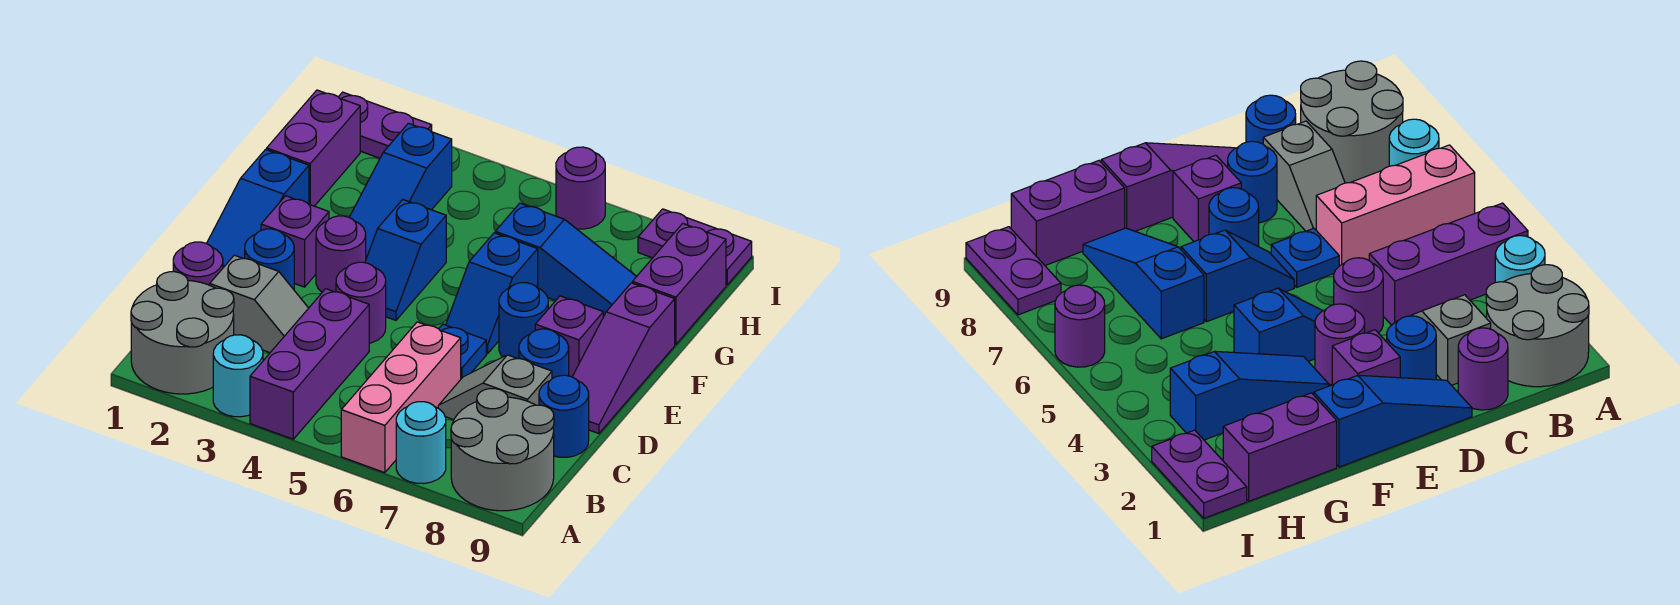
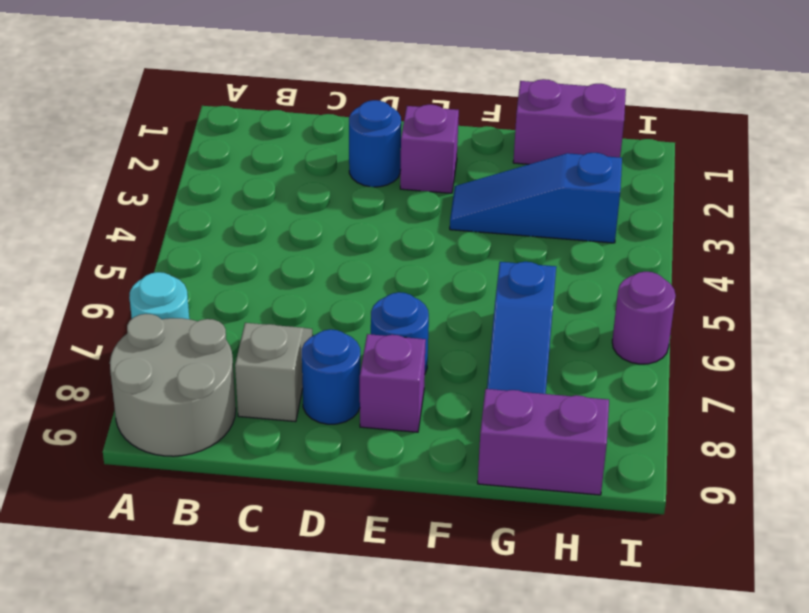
none -> grey round brick A1:B2 level 1
none -> cyan round brick A3 level 1
none -> purple brick A4:C4 level 1

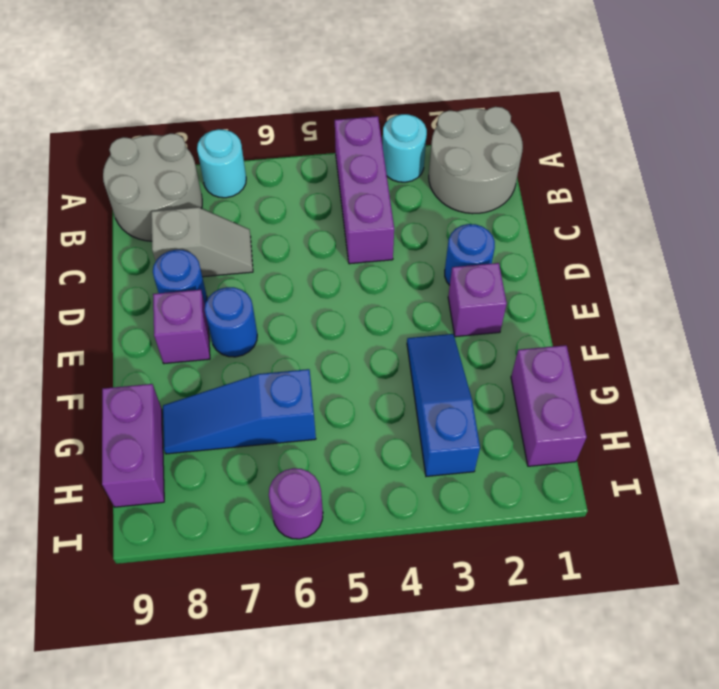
none -> pink brick A6:C6 level 1
none -> purple round brick C1 level 1
none -> grey slope C2:C3 level 1 top 2

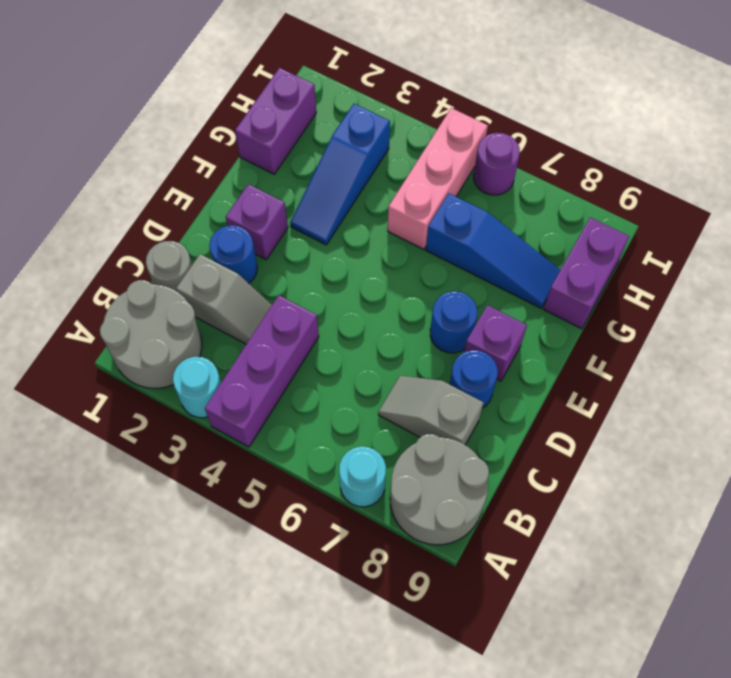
grey round brick C1 level 1 -> purple round brick C1 level 1
pink brick G5:I5 level 1 -> pink brick A6:C6 level 1
none -> blue round brick C9 level 1
none -> blue slope D1:F1 level 1 top F
none -> purple round brick D4 level 1

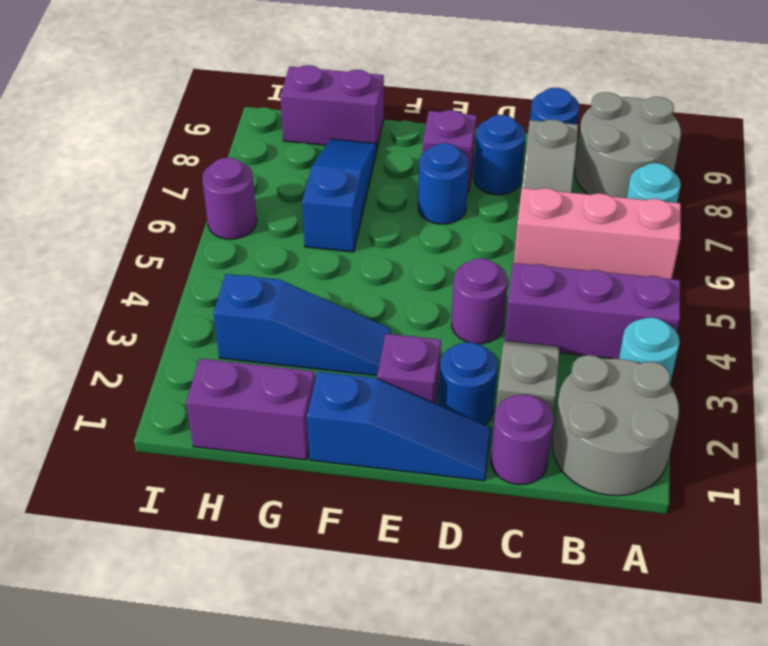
none -> blue plate D6 level 1
none -> purple slope D9:F9 level 1 top F
none -> purple round brick E3 level 1

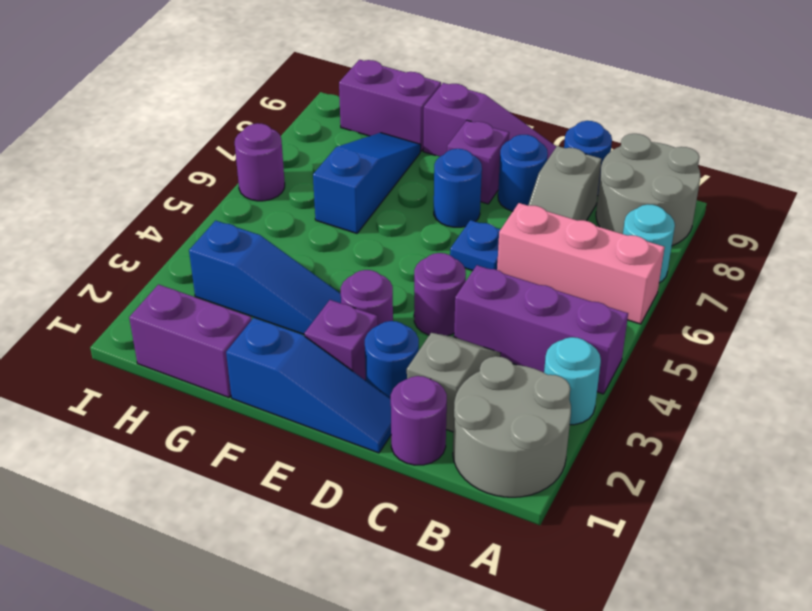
none -> blue slope E4:F4 level 1 top F
none -> blue slope E6:F6 level 1 top F
none -> purple plate I1:I2 level 1

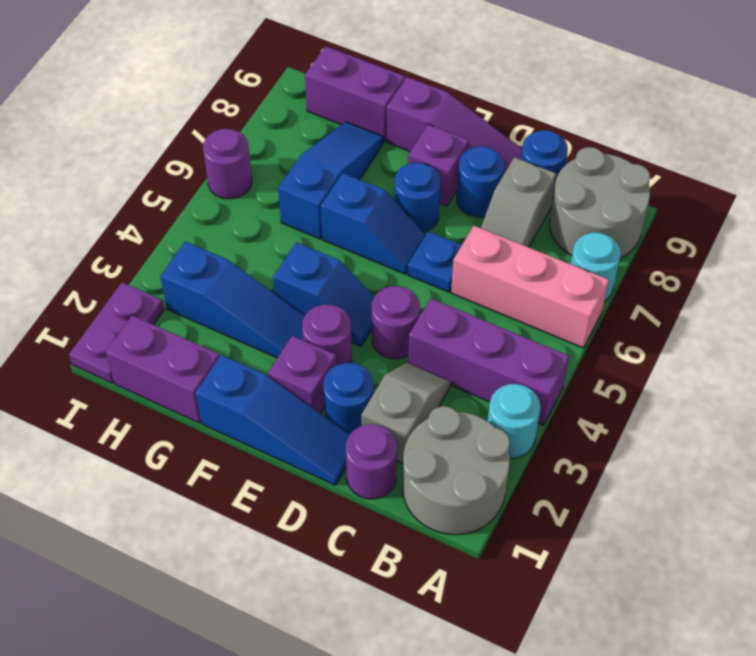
none -> purple plate I8:I9 level 1

